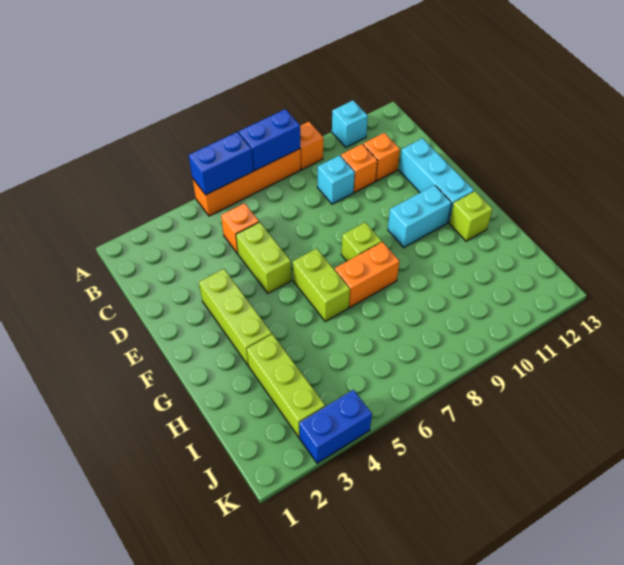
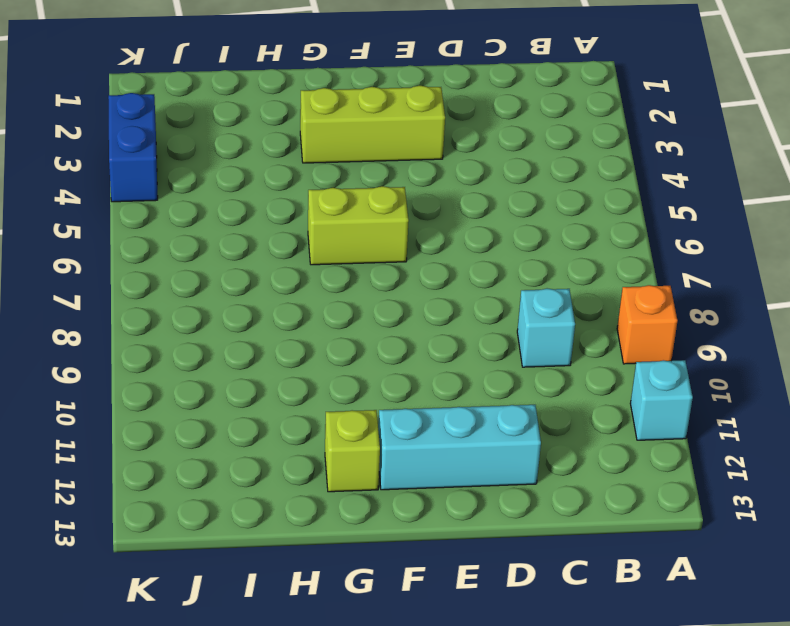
none -> orange brick A5:A8 level 1
none -> orange brick C5 level 1
none -> orange brick C10 level 1

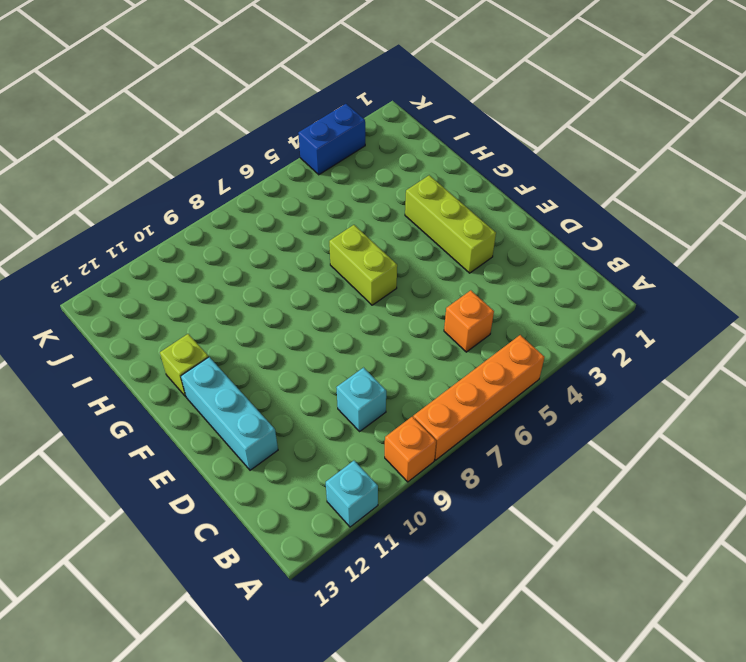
none -> orange brick C10 level 1
none -> orange brick C11 level 1
none -> lime brick D5:E5 level 1

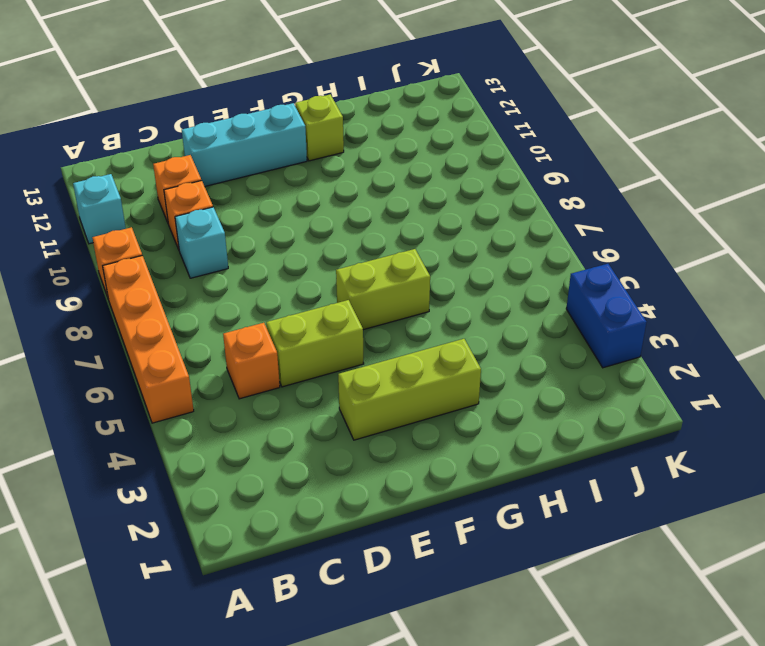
none -> lime brick F8 level 1
none -> cyan brick F10:F11 level 1
none -> orange brick G7:G8 level 1

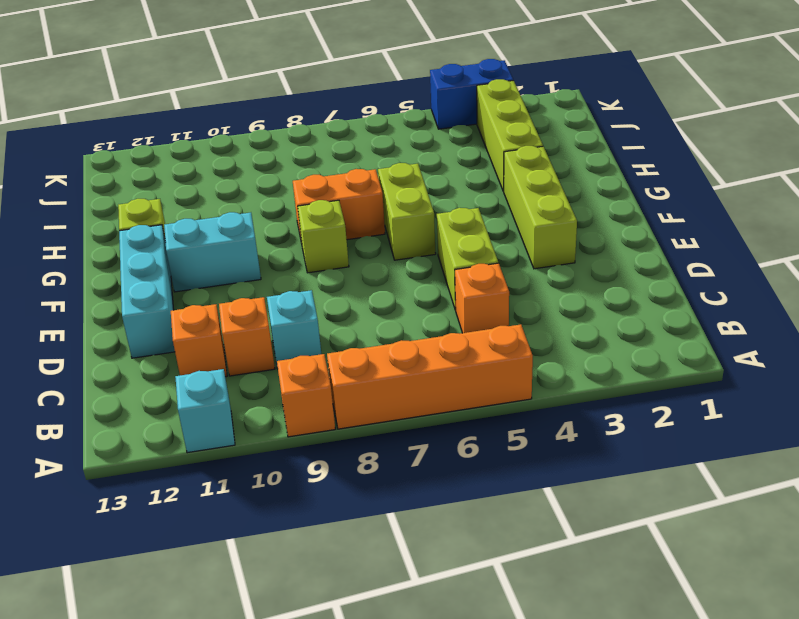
none -> blue brick A5:A6 level 2
none -> blue brick A7:A8 level 2

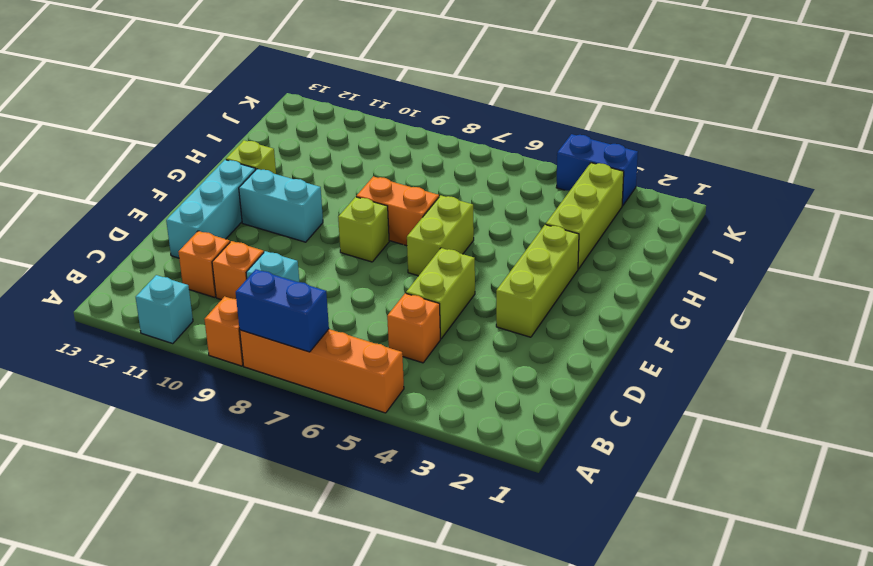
none -> blue brick A5:A6 level 2

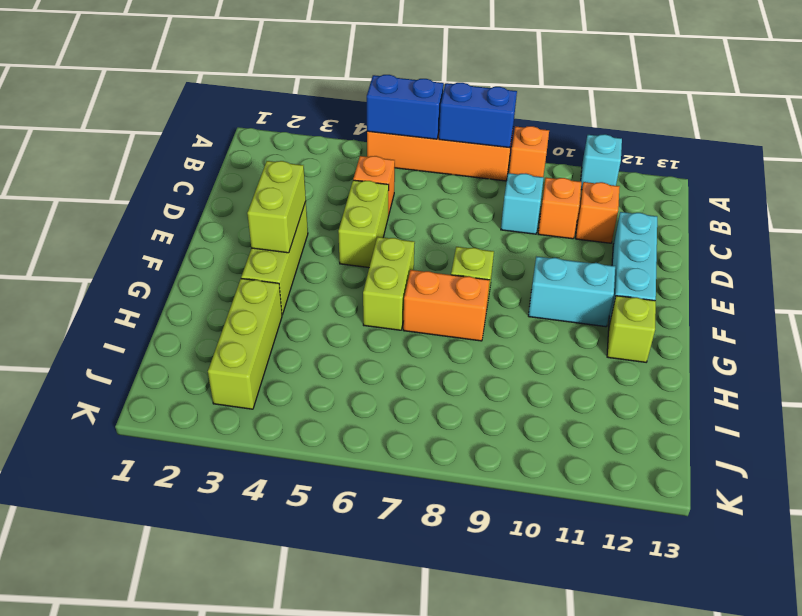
lime brick E3:F3 level 2 -> none
none -> blue brick K3:K4 level 1

